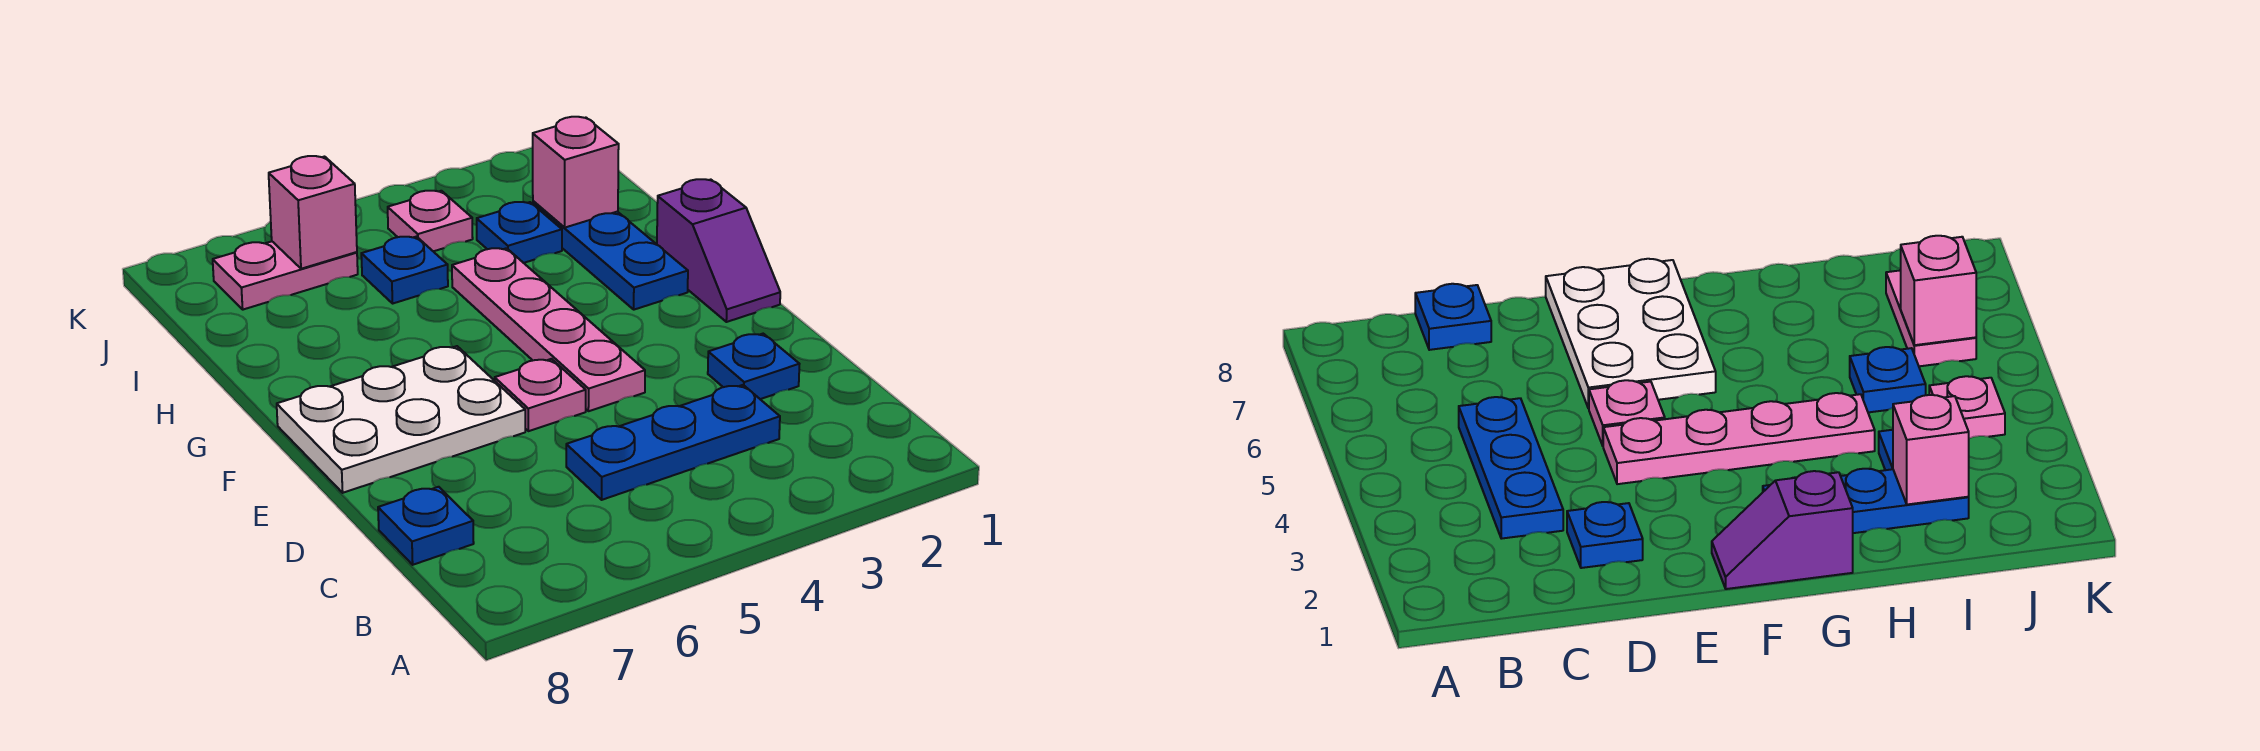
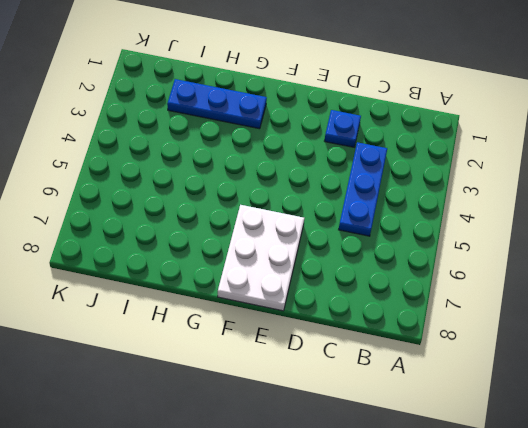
none -> blue plate C8 level 1
none -> pink plate E4:H4 level 1
none -> pink plate E5 level 1

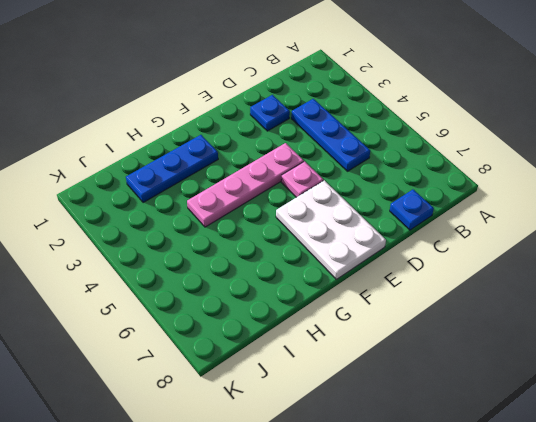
none -> purple slope F1:G1 level 1 top G
none -> blue plate I3 level 1
none -> blue plate I5 level 1

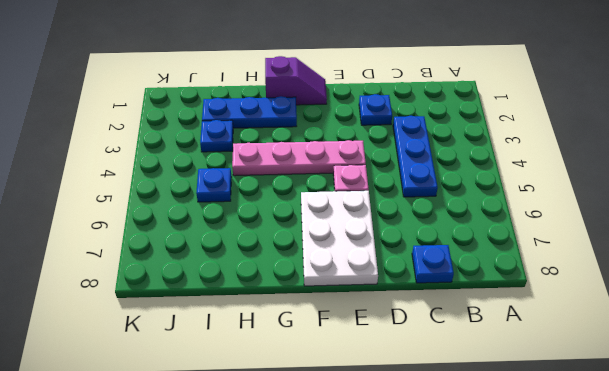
none -> pink plate J4 level 1
none -> pink plate J6:J7 level 1
none -> pink brick I2 level 2

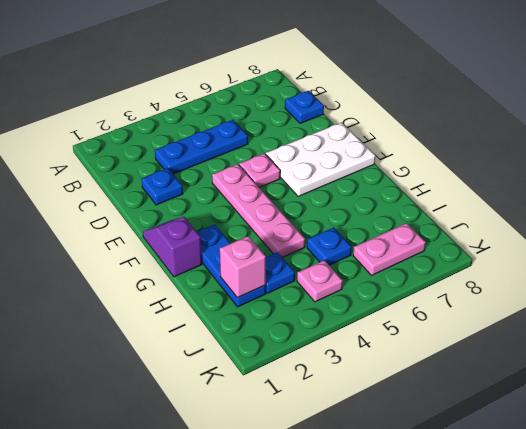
none -> pink brick J6 level 2

